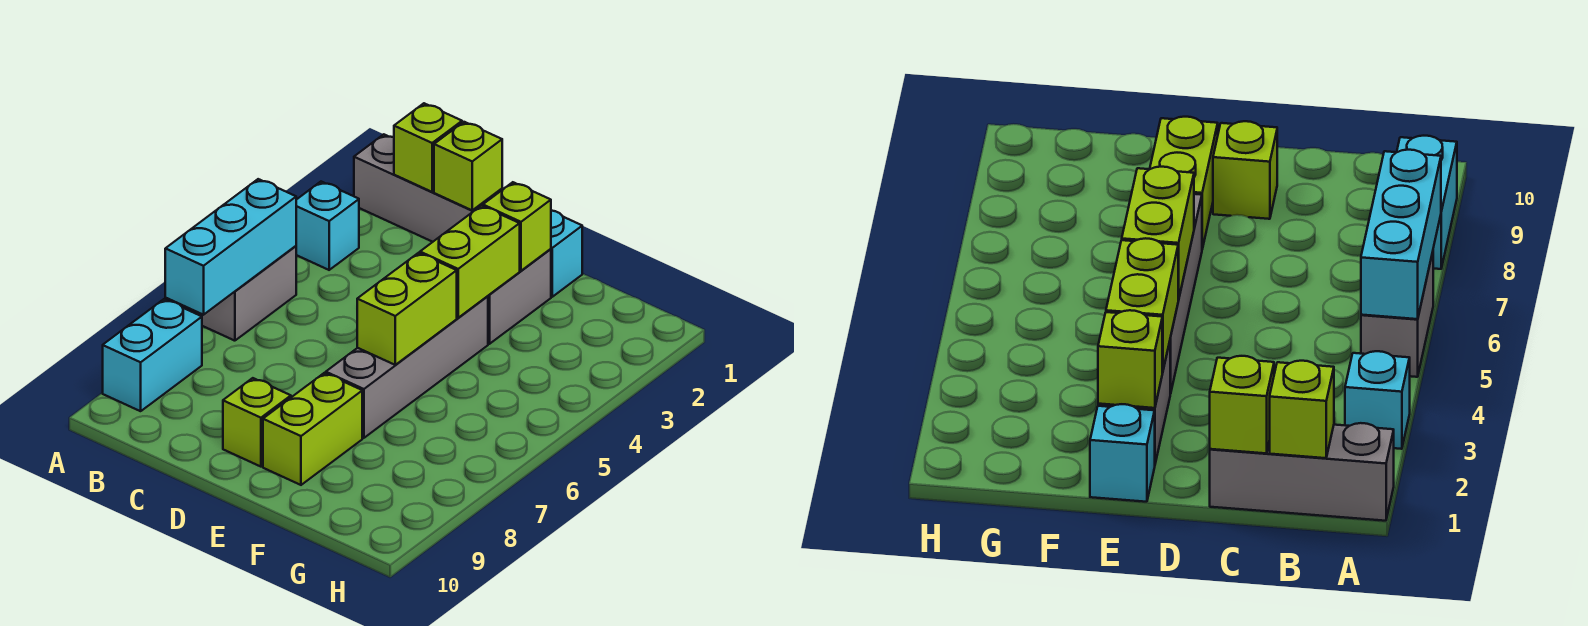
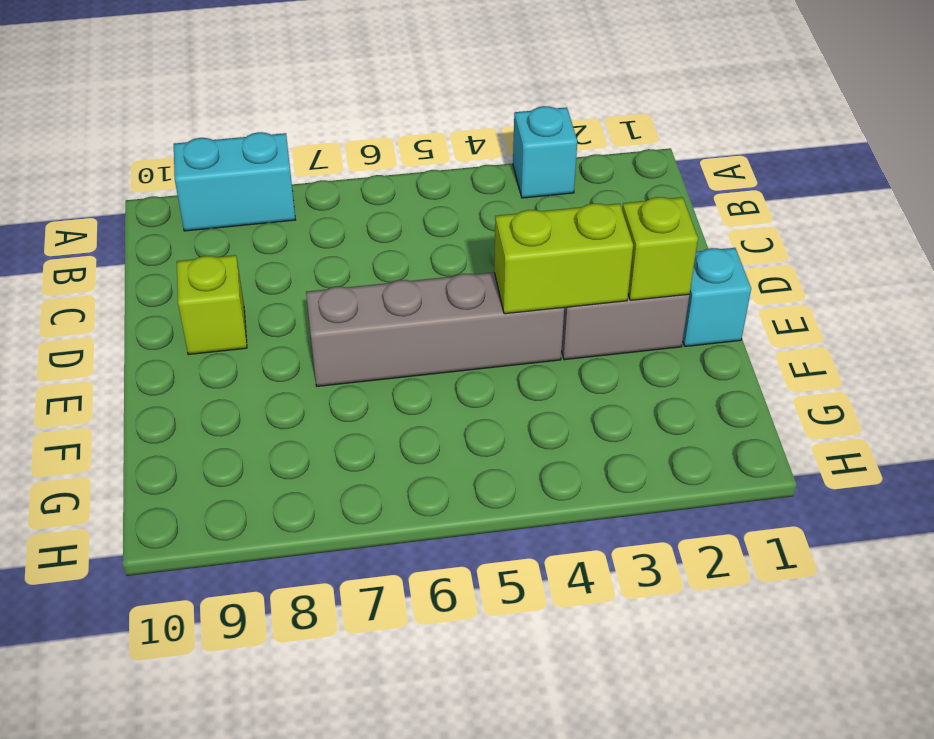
none -> grey brick A1:C1 level 1
none -> grey brick A5:A6 level 1
none -> lime brick E8:E9 level 1

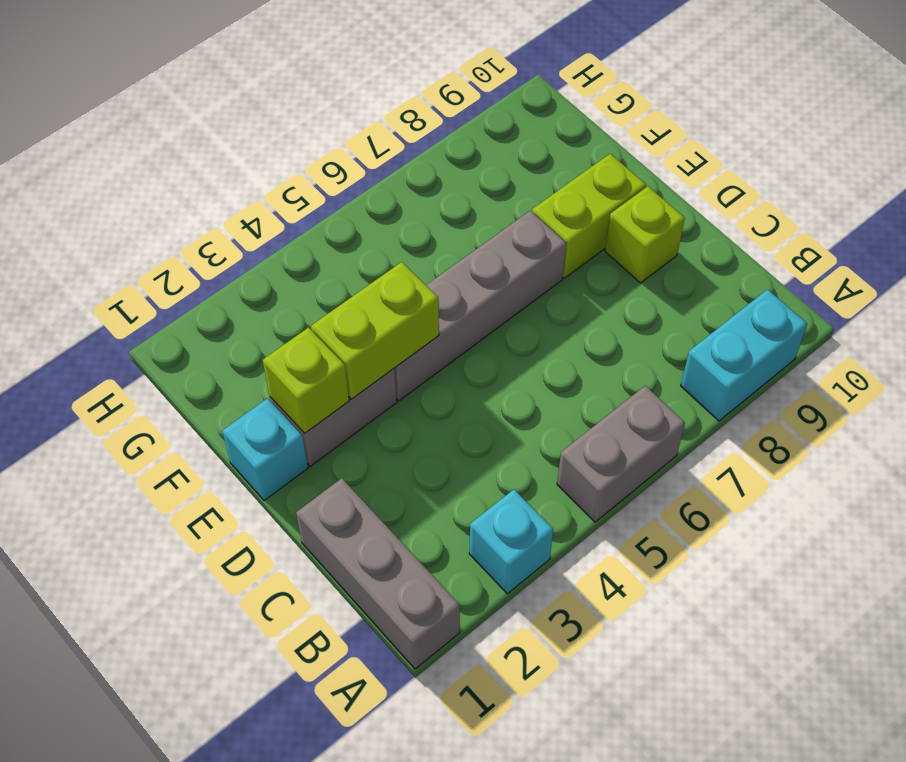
none -> cyan brick A5:A7 level 2
none -> lime brick B1 level 2
none -> lime brick C1 level 2

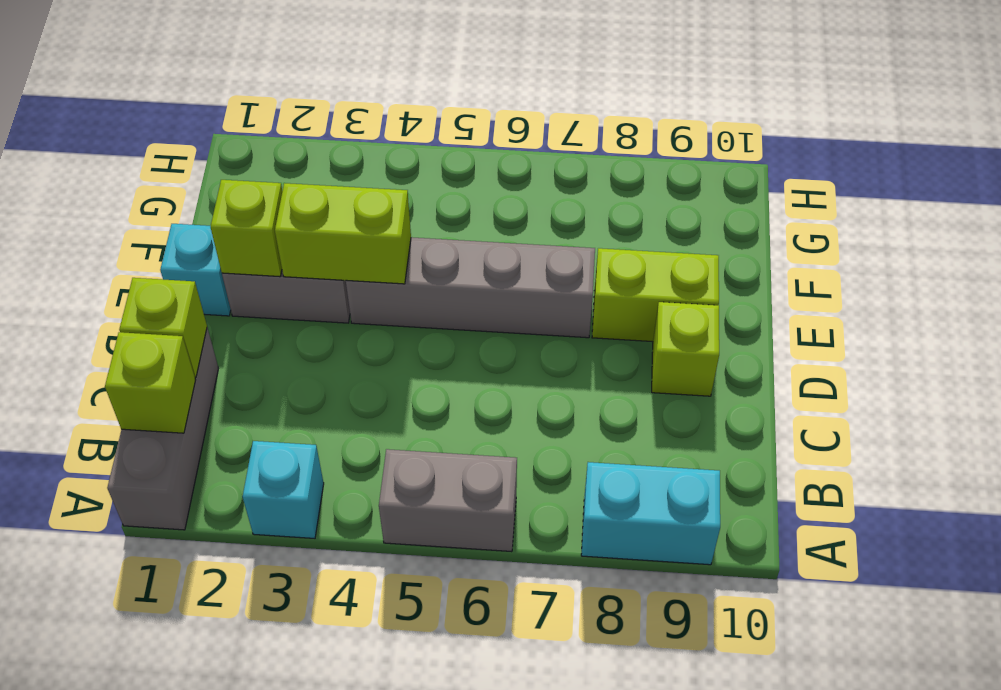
none -> cyan brick A5:A7 level 2
none -> lime brick E5:E6 level 2

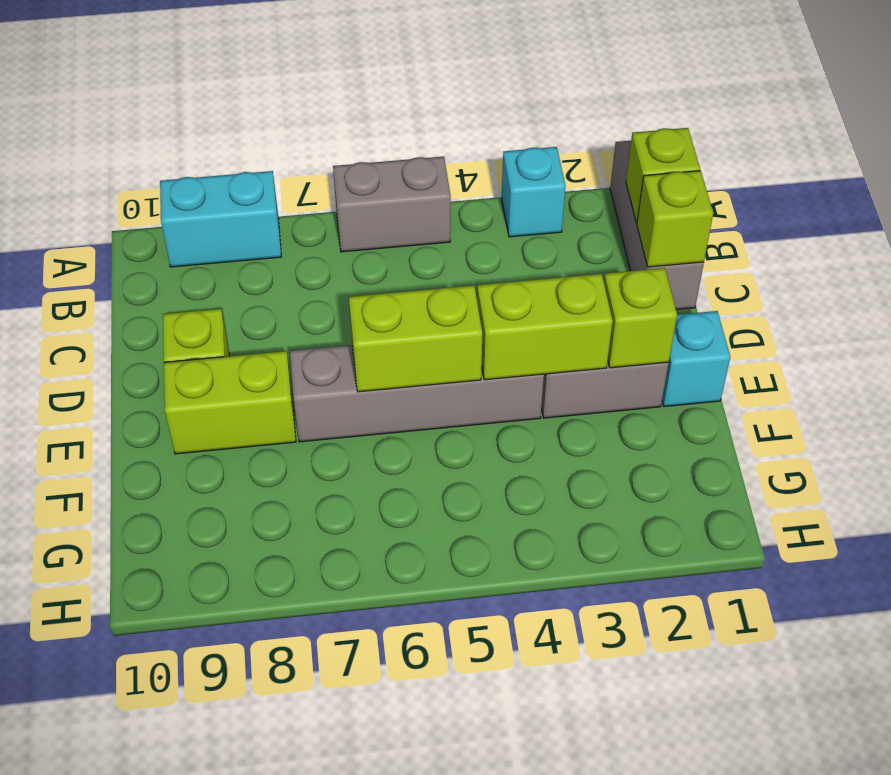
none -> cyan brick A5:A7 level 2

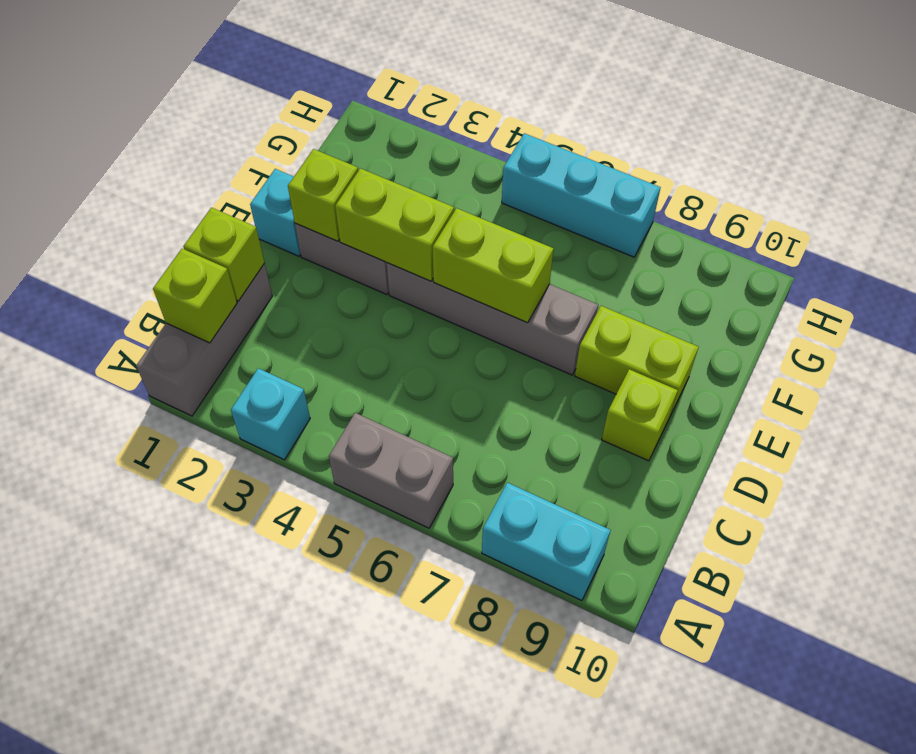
cyan brick H5:H7 level 1 -> cyan brick A5:A7 level 2

